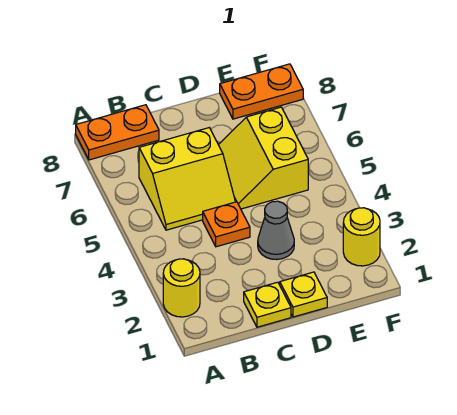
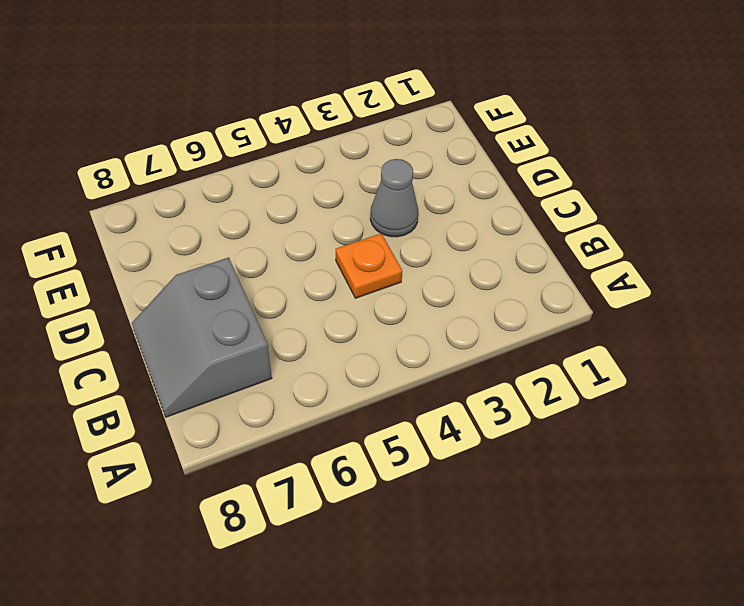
grey slope B7:C8 level 1 top 7 -> orange plate A8:B8 level 1
none -> yellow round brick A2 level 1
none -> yellow slope B5:C6 level 1 top 6

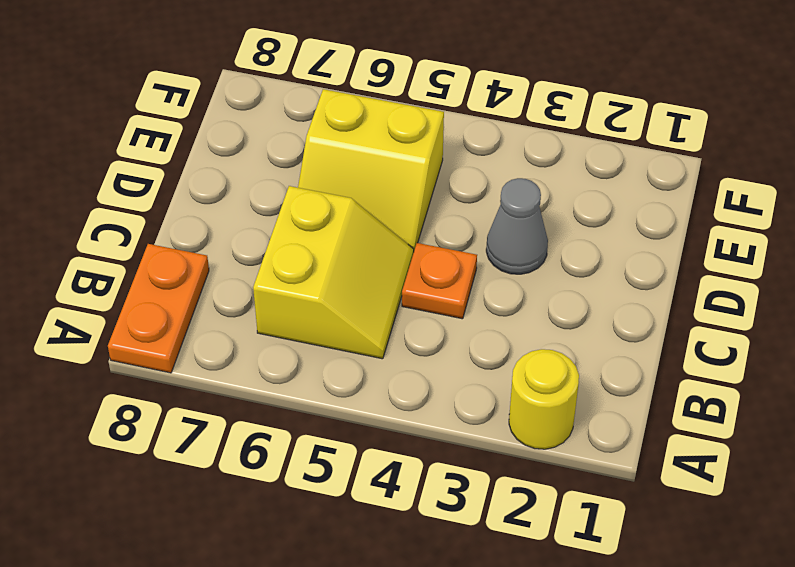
none -> yellow plate C1 level 1
none -> yellow plate D1 level 1

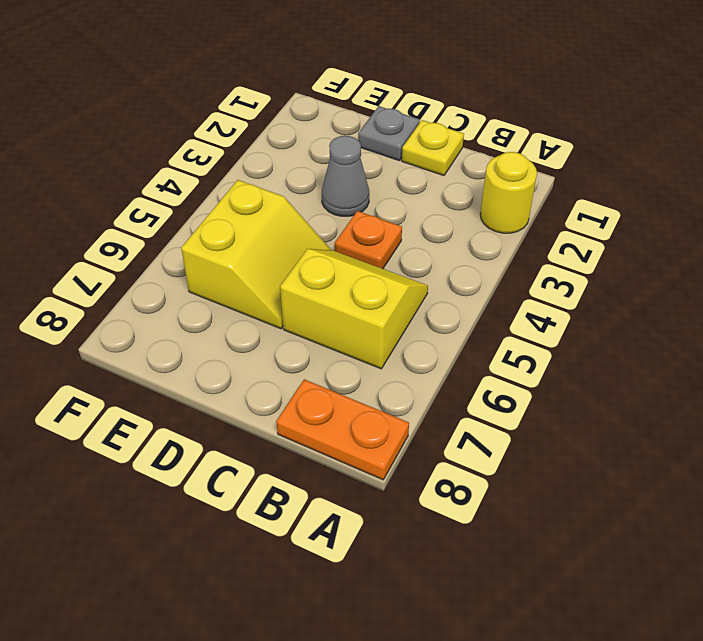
grey plate D1 level 1 -> yellow plate D1 level 1
none -> orange plate E8:F8 level 1
none -> yellow round brick F2 level 1

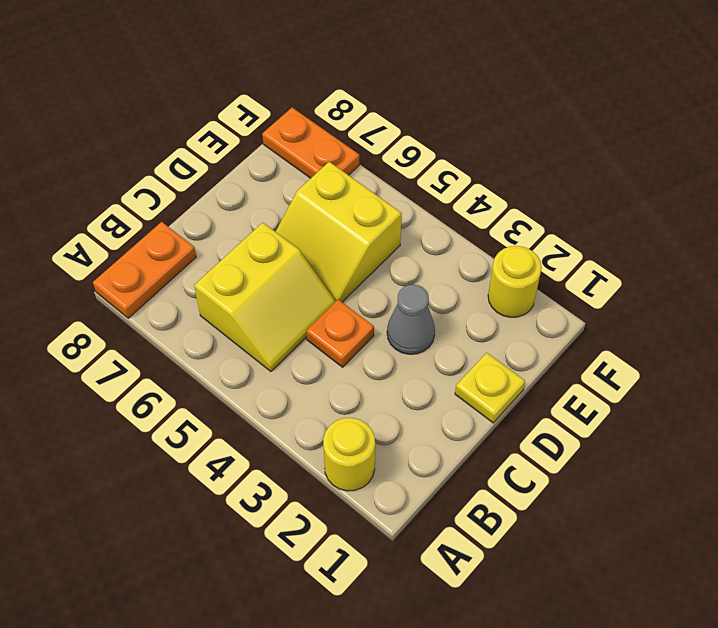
orange plate F7:F8 level 1 -> orange plate E8:F8 level 1
none -> yellow plate C1 level 1

